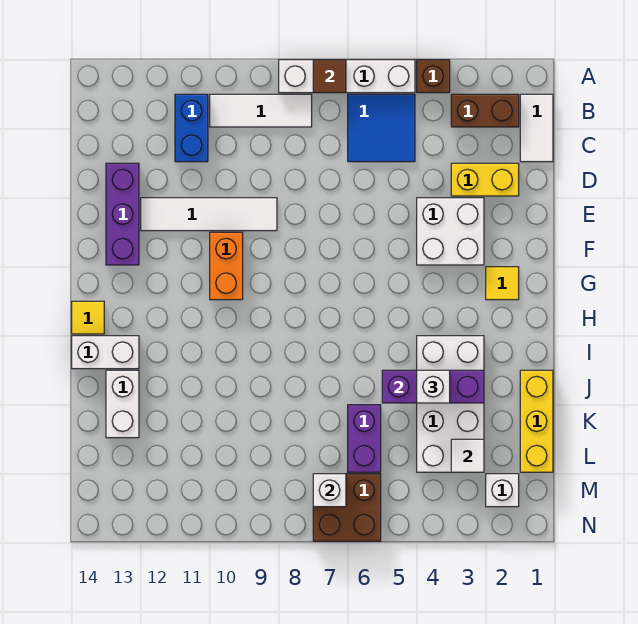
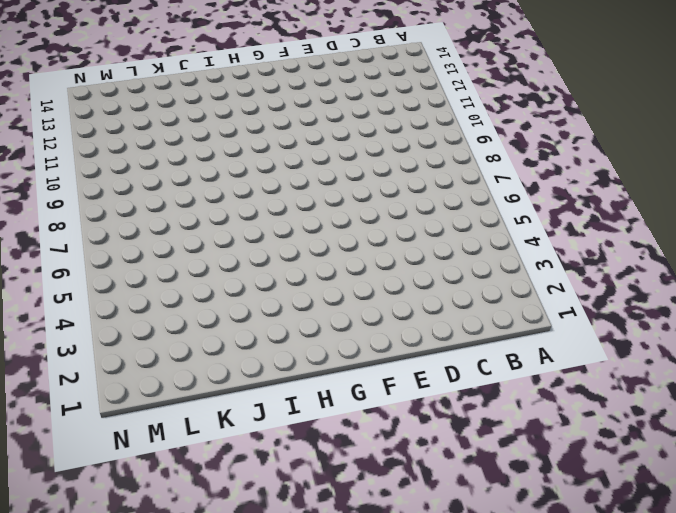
none -> brown brick A4 level 1
none -> white brick A5:A8 level 1
none -> white tile B1:C1 level 1

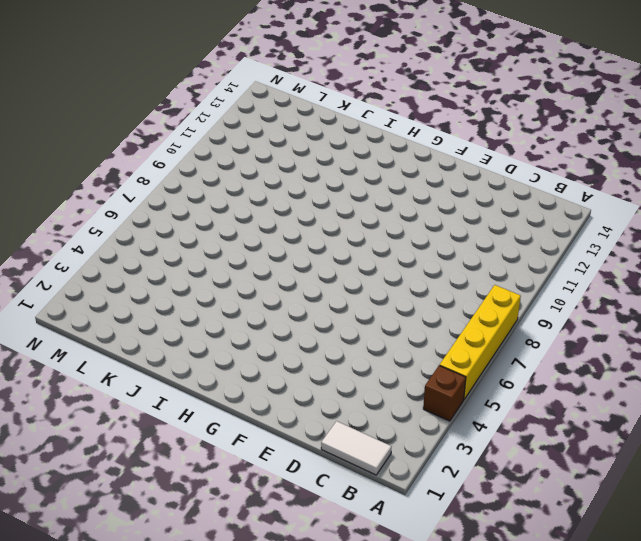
yellow brick A5:A8 level 1 -> white brick A5:A8 level 1
none -> brown brick B2:B3 level 1
none -> blue tile B5:C6 level 1
none -> white tile B8:B10 level 1

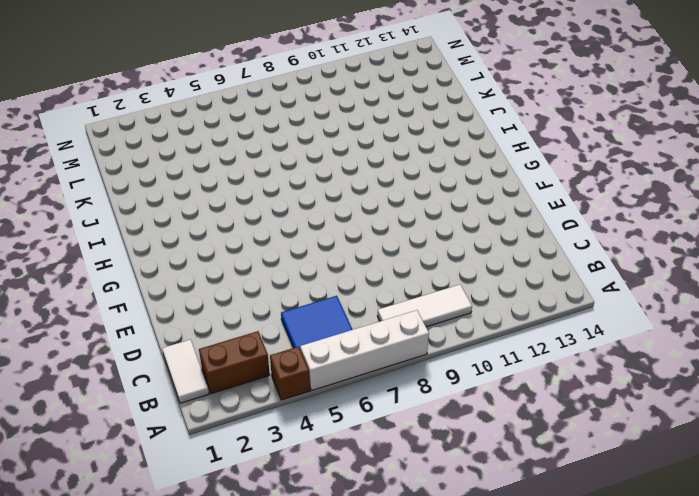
none -> blue brick B11:C11 level 1
none -> yellow brick D2:D3 level 1
none -> purple brick D13:F13 level 1

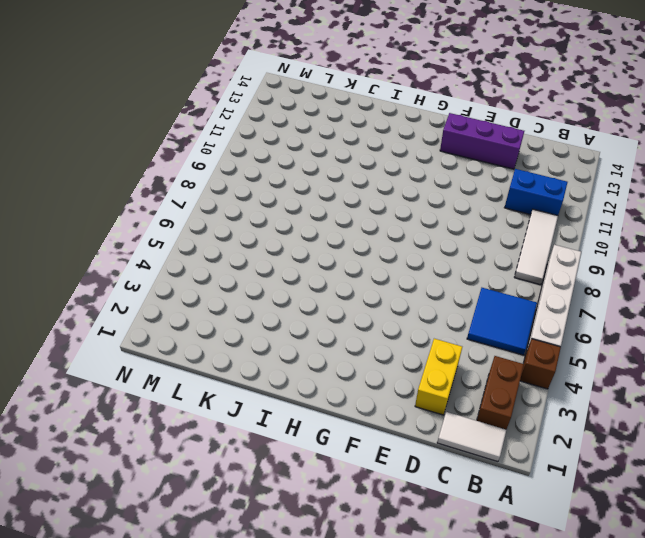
none -> white brick E3:F4 level 1
none -> white tile E9:E12 level 1
none -> orange brick F10:G10 level 1

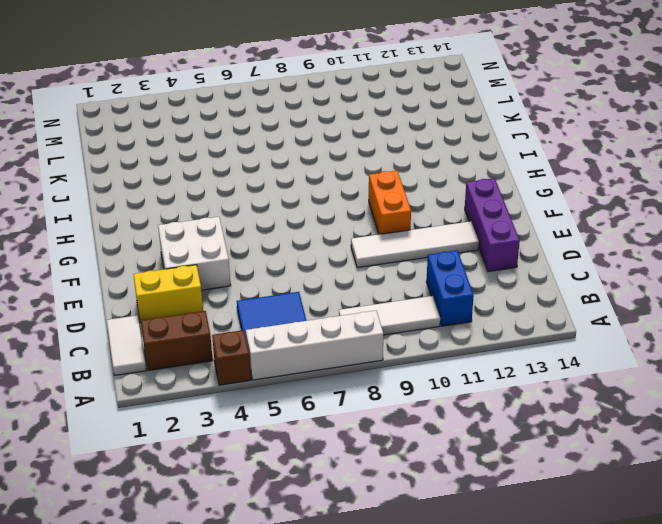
none -> yellow tile G2 level 1
none -> yellow tile H14 level 1
none -> white brick I3:L4 level 1

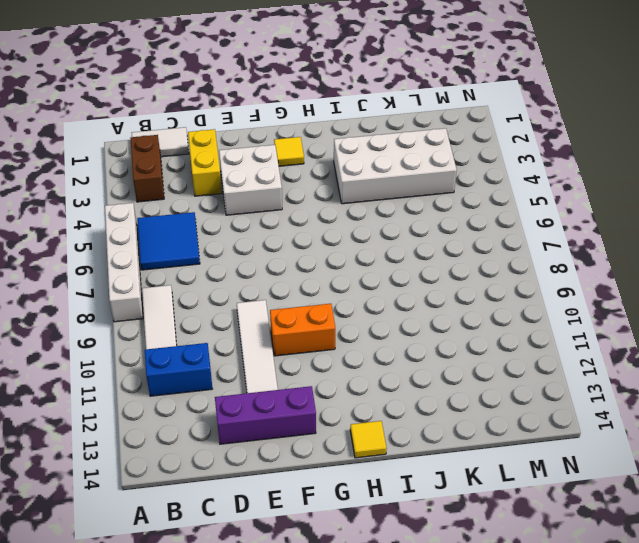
none -> brown brick A4 level 1
none -> white brick I13:I14 level 1
none -> yellow brick J1:L1 level 1

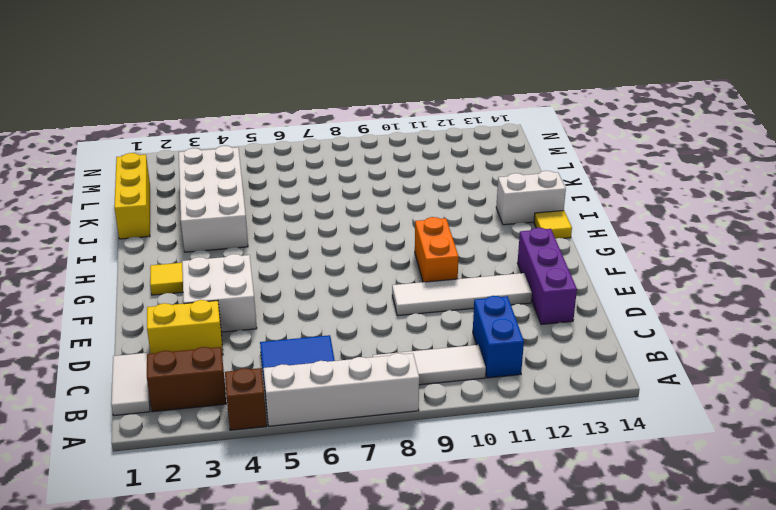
none -> white brick J13:K13 level 1
none -> purple brick K6:L6 level 1
none -> white brick M2 level 1

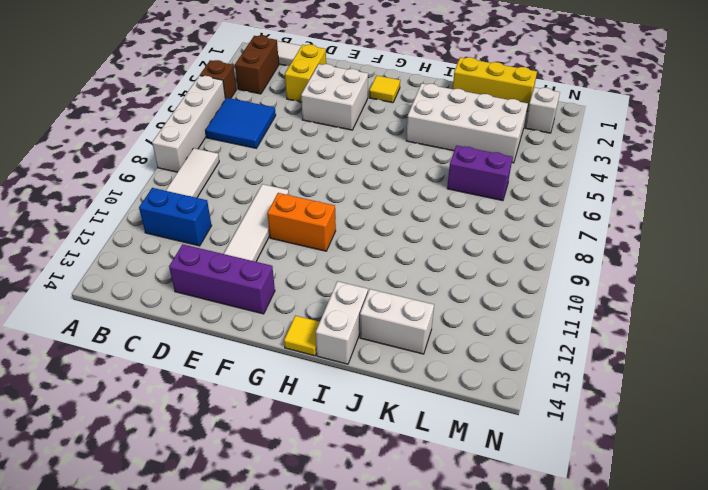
none -> brown brick M6:N7 level 1
none -> brown tile A7 level 2
none -> purple brick J3:J5 level 2

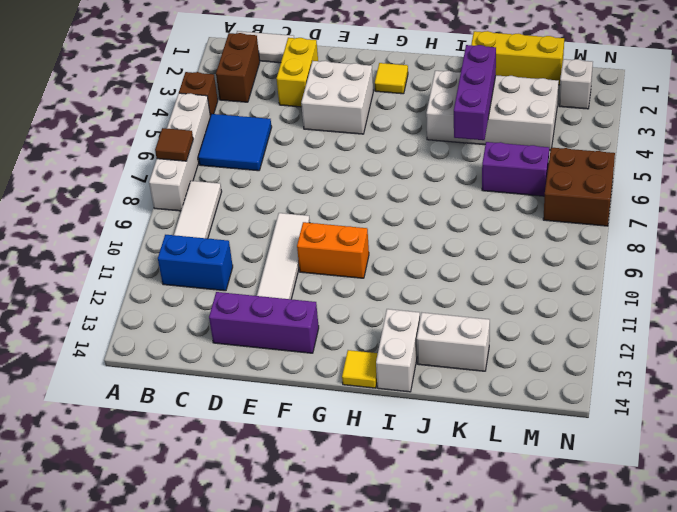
none -> white tile L3 level 2
none -> white brick M7 level 2
none -> white brick J4 level 3

